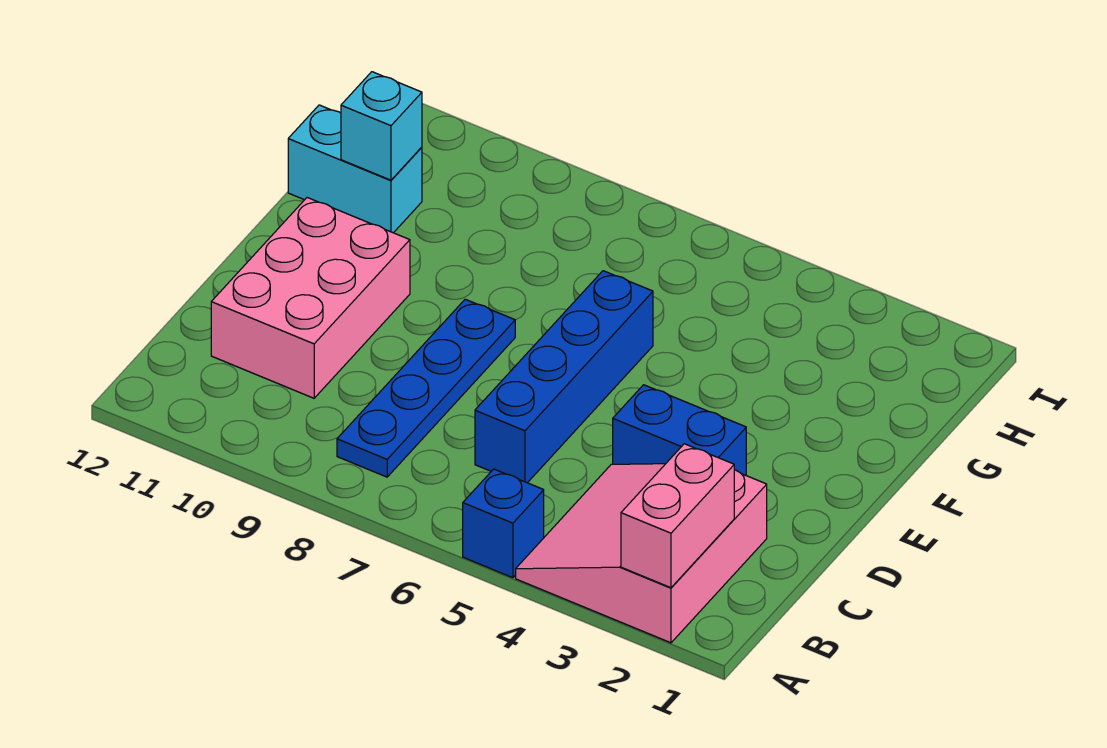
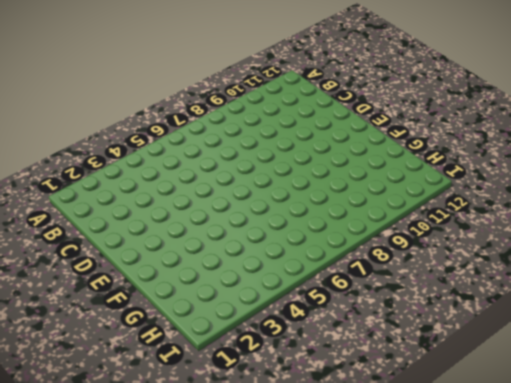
none -> pink slope A2:C4 level 1 top 2
none -> blue brick A5 level 1

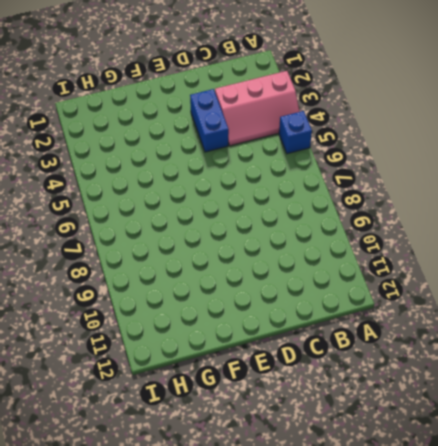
pink slope A3:C4 level 1 top 3 -> pink slope A2:C4 level 1 top 2
none -> blue plate B8:E8 level 1
none -> blue brick C6:F6 level 1

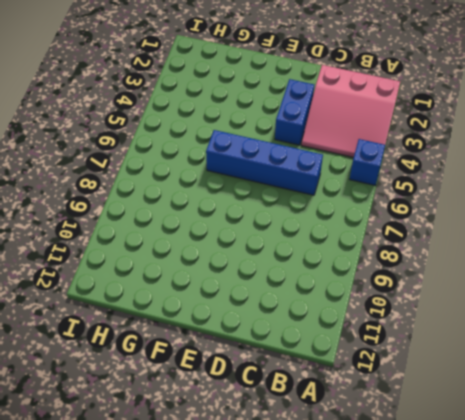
none -> blue plate B8:E8 level 1
none -> pink brick C10:E11 level 1

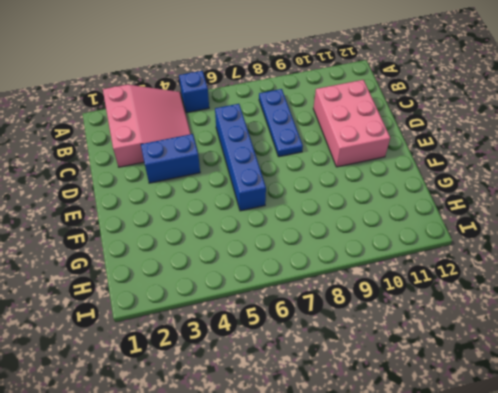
blue plate B8:D8 level 1 -> blue plate B8:E8 level 1
none -> cyan brick G11:G12 level 1
none -> pink brick A2:B2 level 2

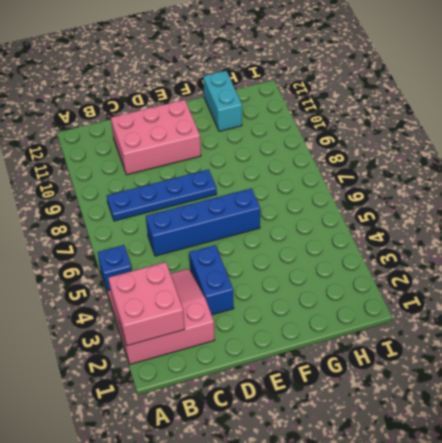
pink brick A2:B3 level 2 -> pink brick A2:B2 level 2
none -> cyan brick G11 level 2

